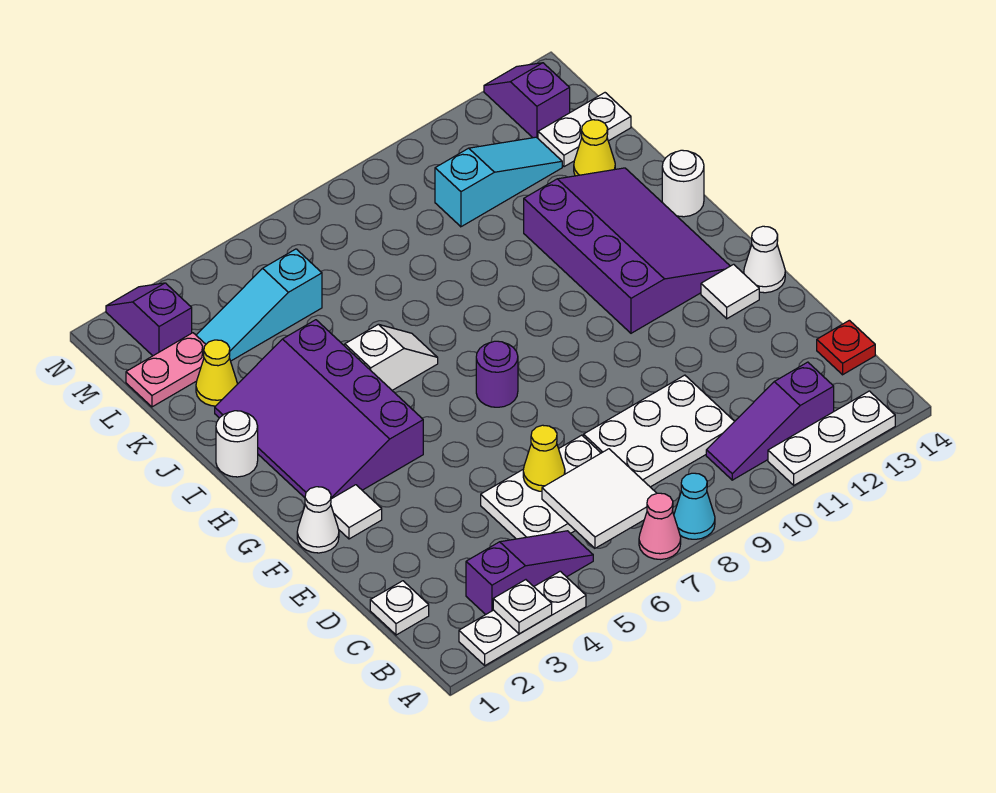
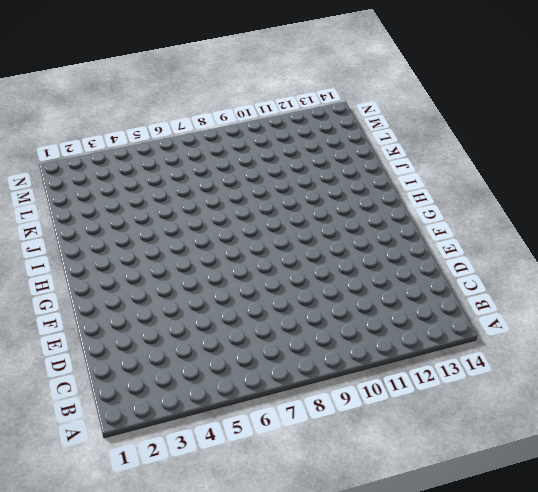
none -> white plate A2:A4 level 1
none -> pink cone A7 level 1
none -> cyan cone A8 level 1
none -> white plate A11:A13 level 1

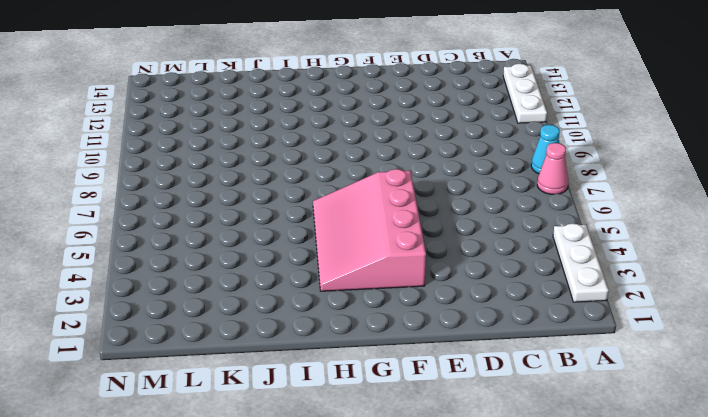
pink slope F3:H6 level 1 top F -> purple slope G2:J4 level 1 top 4
none -> purple slope B3:B5 level 1 top 3
none -> purple slope B10:B12 level 1 top 12
none -> white plate C1 level 1
none -> white plate C5:D7 level 1

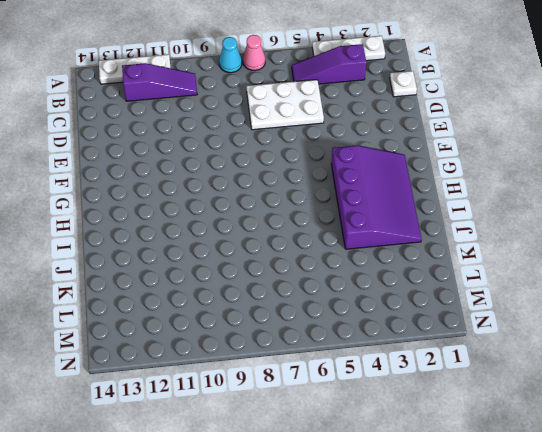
none -> white plate C8:D10 level 1
none -> red plate C14 level 1
none -> white cone F1 level 1
none -> white tile F2 level 1

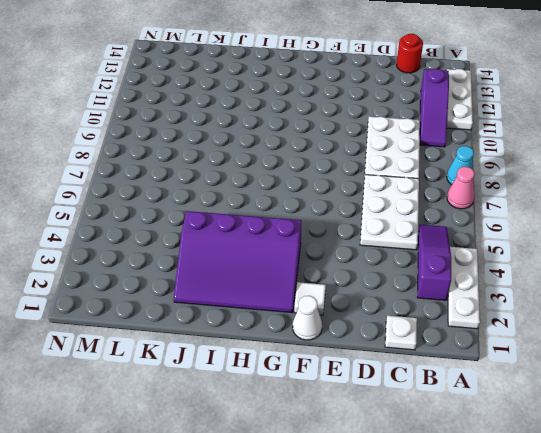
red round brick C14 level 1 -> red plate C14 level 1
none -> white tile F13 level 1
none -> white cone F14 level 1
none -> purple round brick G7 level 1
none -> purple slope G11:J13 level 1 top 11

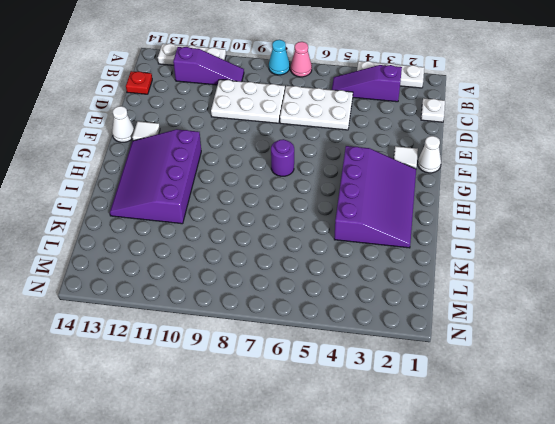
none -> white round brick I1 level 1
none -> white slope I5:I6 level 1 top 5
none -> white round brick I14 level 1
none -> yellow cone K2 level 1

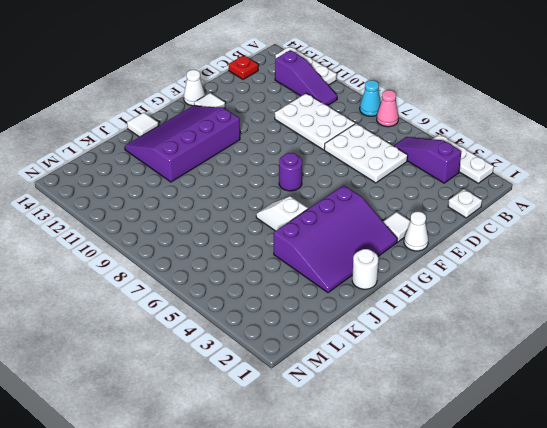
white tile I14 level 1 -> white round brick I14 level 1
none -> yellow cone K2 level 1
none -> yellow cone K13 level 1
none -> pink plate L1:L2 level 1
none -> cyan slope L3:L5 level 1 top 5

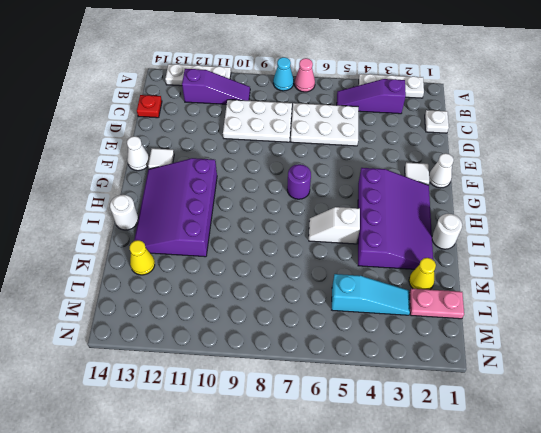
none -> cyan slope L10:L12 level 1 top 10
none -> white plate L13:L14 level 1
none -> purple slope M2:N2 level 1 top M
none -> purple slope M13:N13 level 1 top M

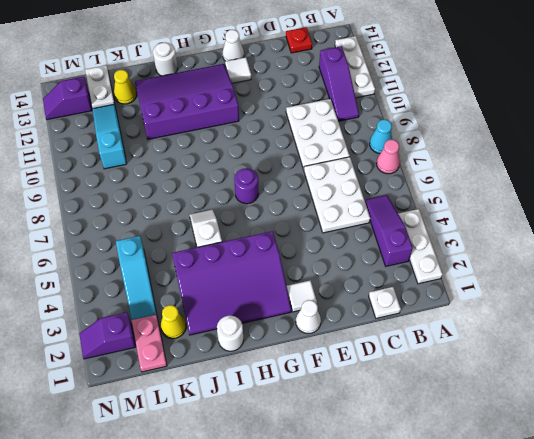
none -> white plate A3 level 2
none -> white tile B6:C7 level 2
none -> yellow cone D6 level 2

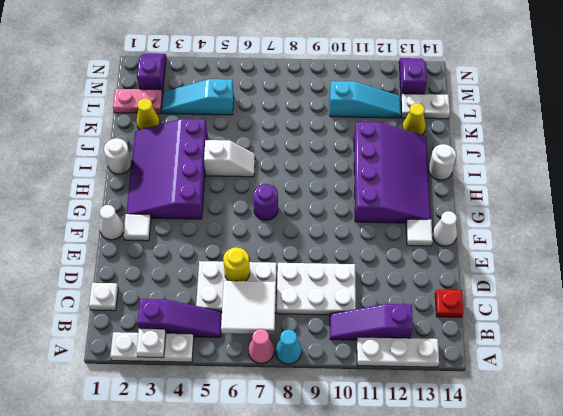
yellow round brick D6 level 2 -> yellow cone D6 level 2

